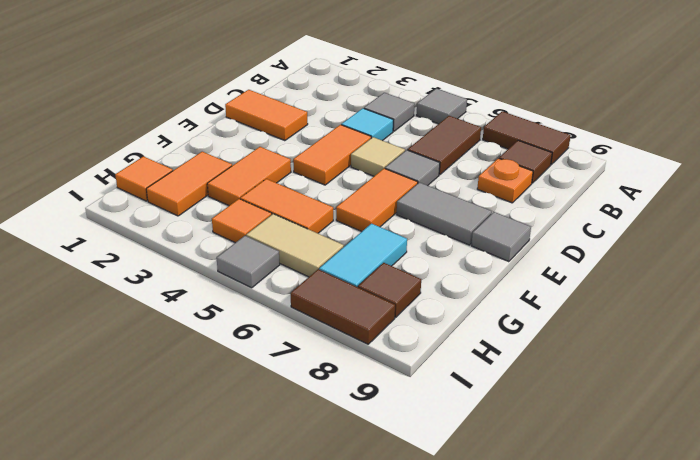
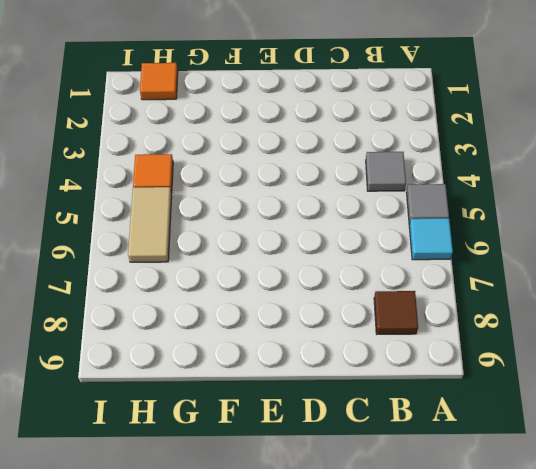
cyan tile A6 level 1 -> cyan tile C4 level 1
none -> brown tile A7:A8 level 1
none -> brown tile B6:C6 level 1
none -> orange plate C8 level 1

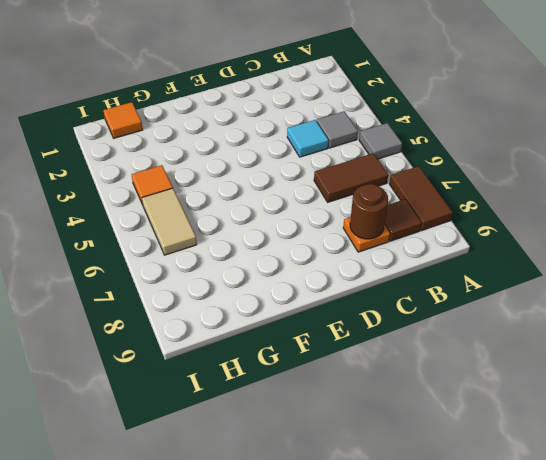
brown round brick C8 level 2 -> none
none -> orange tile D1:D2 level 1
none -> orange tile D4:E4 level 1
none -> tan tile D5 level 1

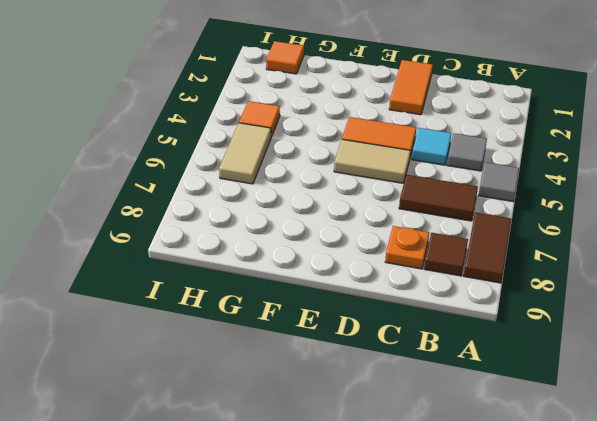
tan tile D5:E5 level 1 -> tan tile D5 level 1
none -> grey tile D6 level 1
none -> orange tile E6:F6 level 1
none -> grey tile E7:E8 level 1

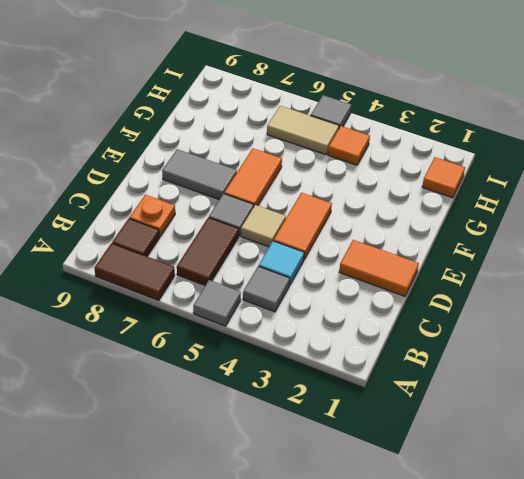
none -> grey tile E9 level 1
none -> orange tile F3:G3 level 1
none -> orange tile G2:H2 level 1

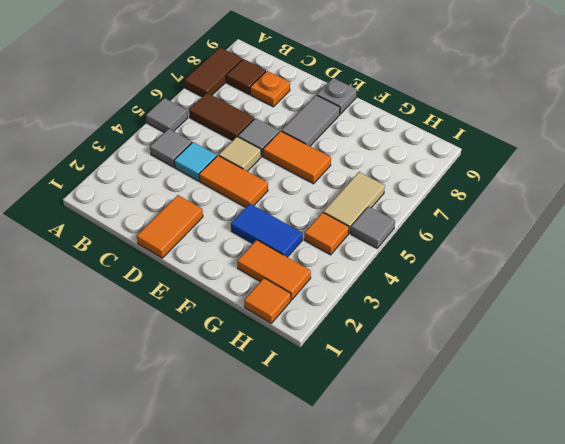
grey plate E9 level 1 -> grey tile E9 level 1
blue tile F3:G3 level 1 -> orange tile F3:G3 level 1
none -> orange tile G4:G5 level 1
none -> cyan tile G7:H7 level 1
none -> brown tile H8 level 1

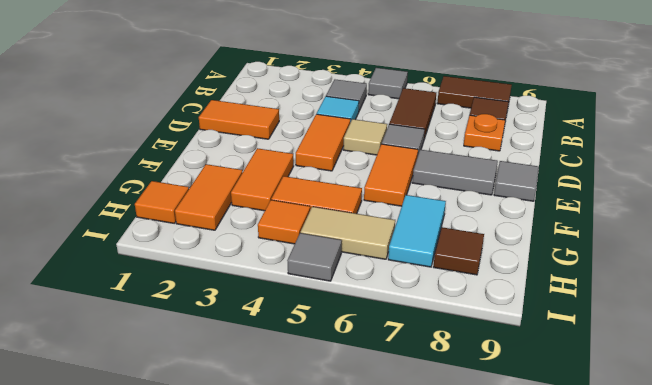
none -> brown tile I7:I8 level 1

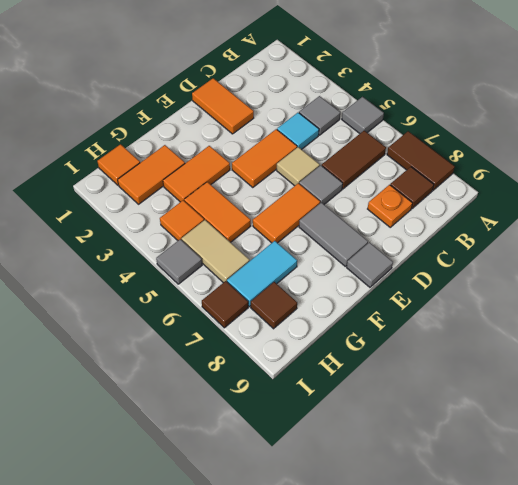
brown tile I7 level 1 -> brown tile I7:I8 level 1

